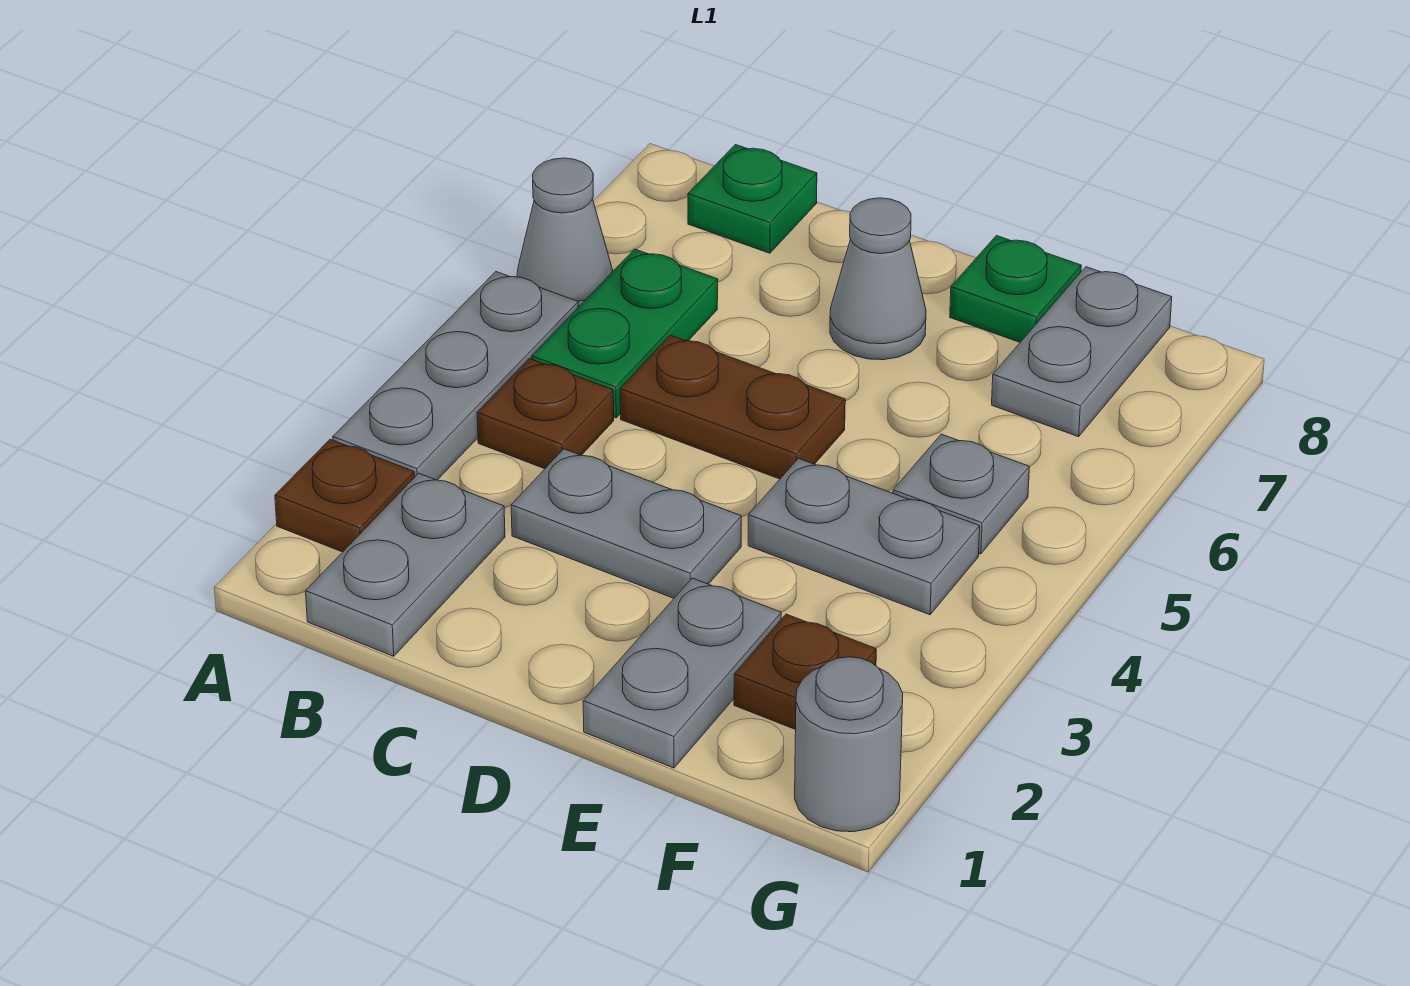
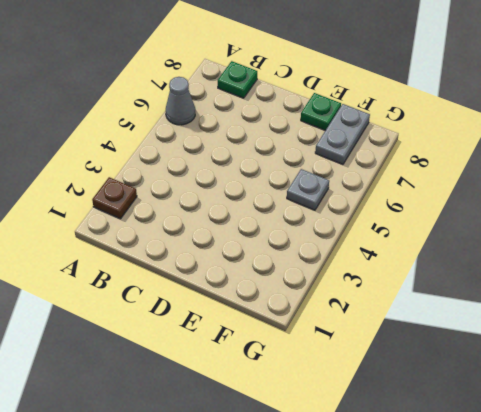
none -> grey plate A3:A5 level 1
none -> grey plate B1:B2 level 1
none -> brown plate B4 level 1

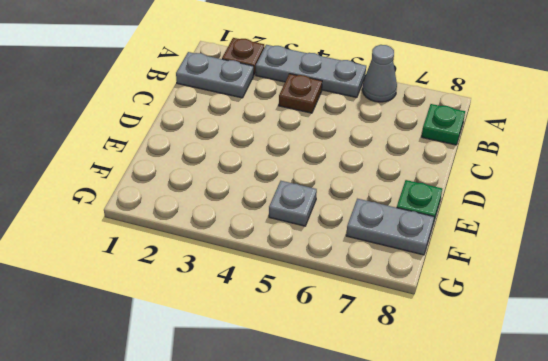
none -> green plate B5:B6 level 1
none -> grey plate C3:D3 level 1
none -> brown plate C5:D5 level 1

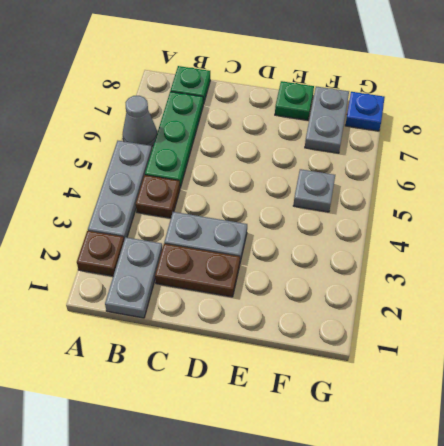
green plate B5:B7 level 1 -> green plate B5:B6 level 1
brown plate C2:D2 level 1 -> brown plate C5:D5 level 1
blue plate G8 level 1 -> none
none -> grey cone D7 level 1
none -> grey plate E1:E2 level 1
none -> grey plate E4:F4 level 1

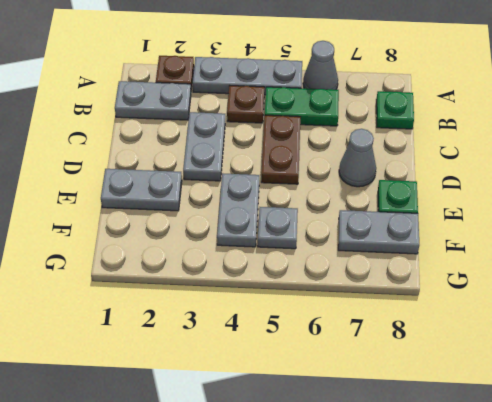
none -> brown plate F2 level 1
none -> grey round brick G1 level 1

